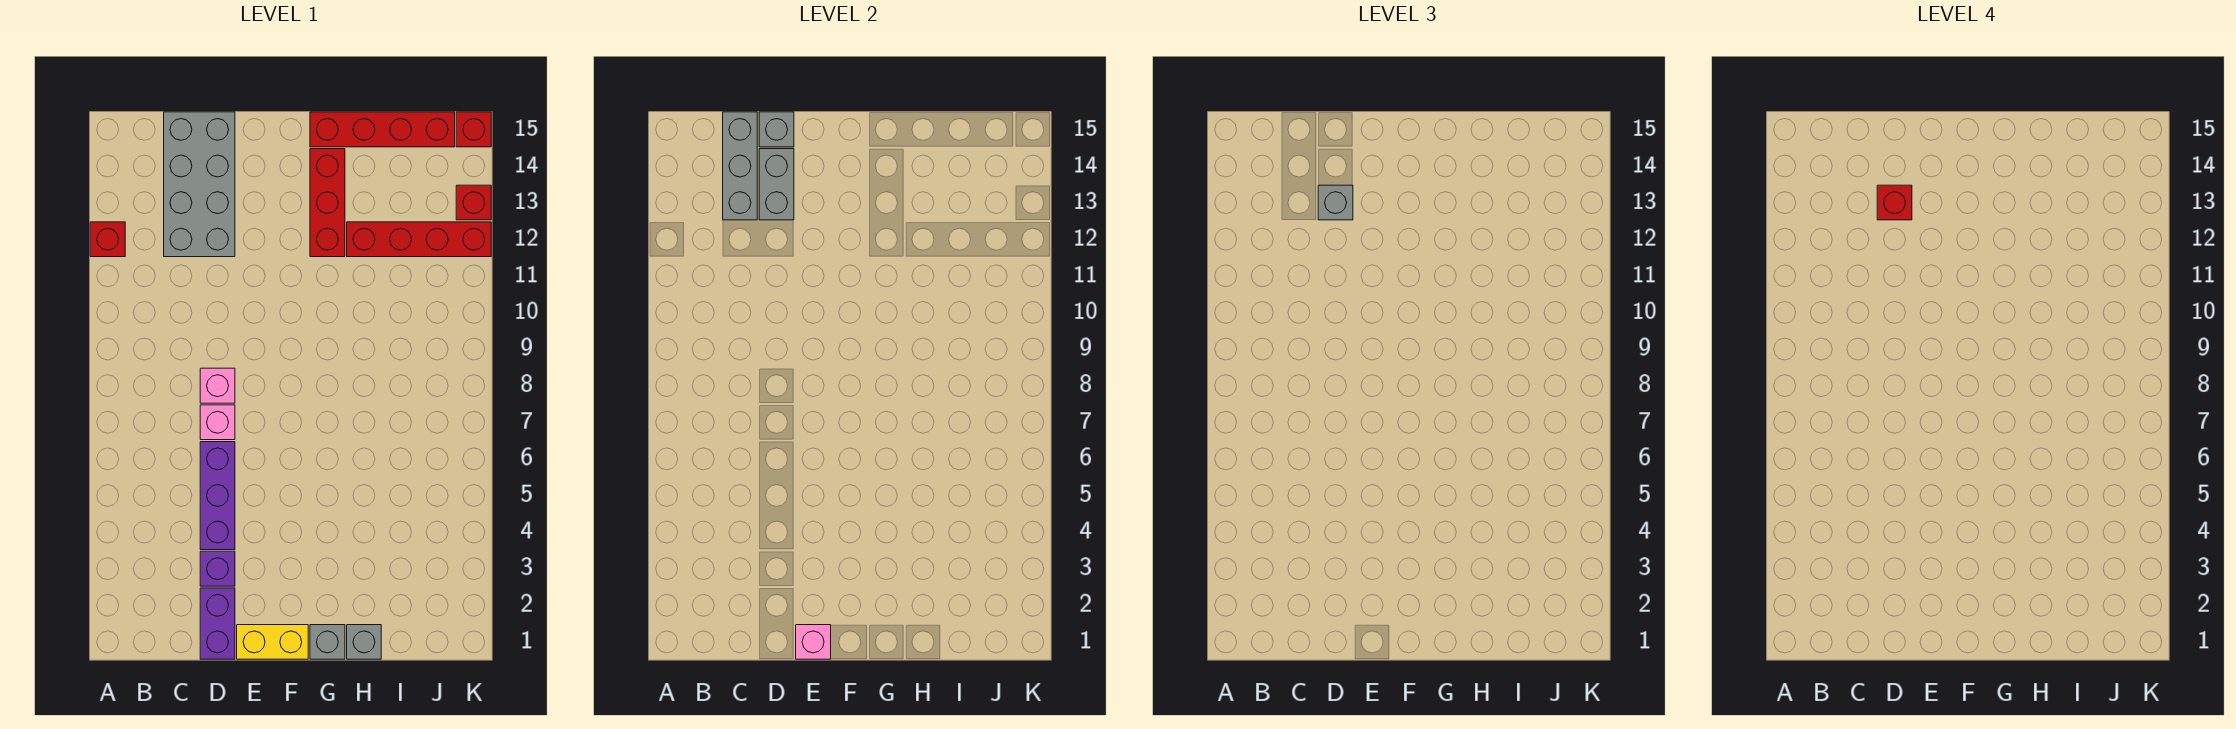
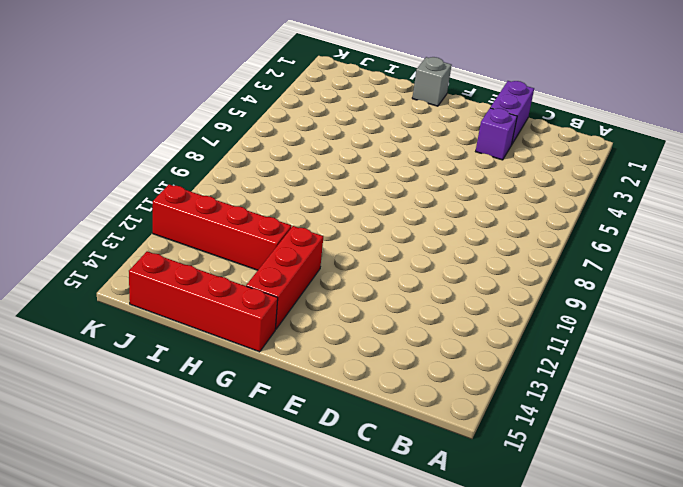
none -> red brick A12 level 1
none -> grey brick C12:D15 level 1
none -> purple brick D4:D6 level 1

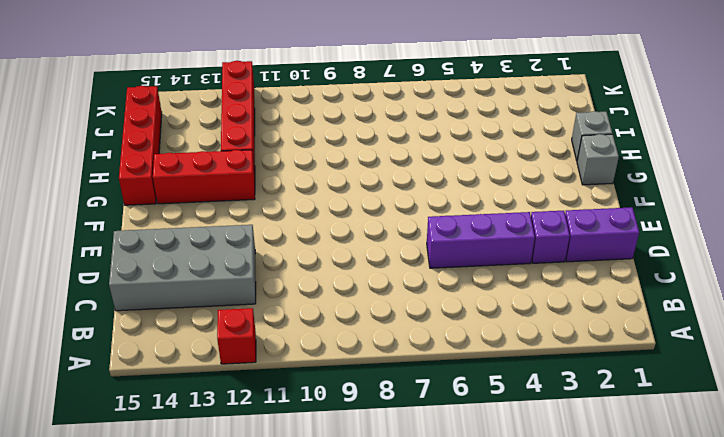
none -> pink brick D7 level 1
none -> pink brick D8 level 1
none -> yellow brick E1:F1 level 1

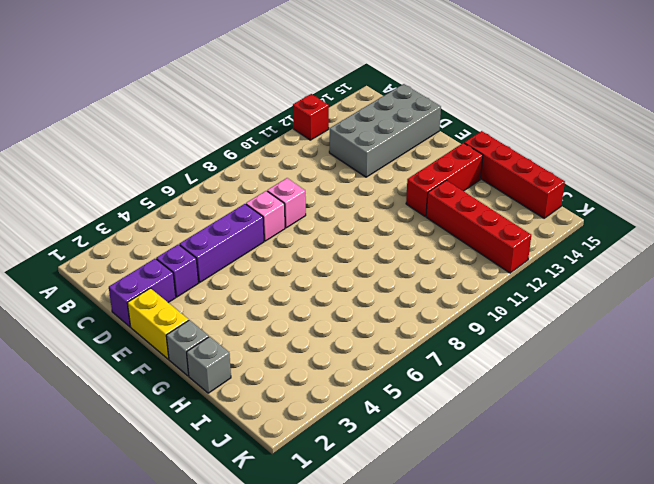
none -> red brick K13 level 1
none -> red brick K15 level 1
none -> grey brick C13:C15 level 2

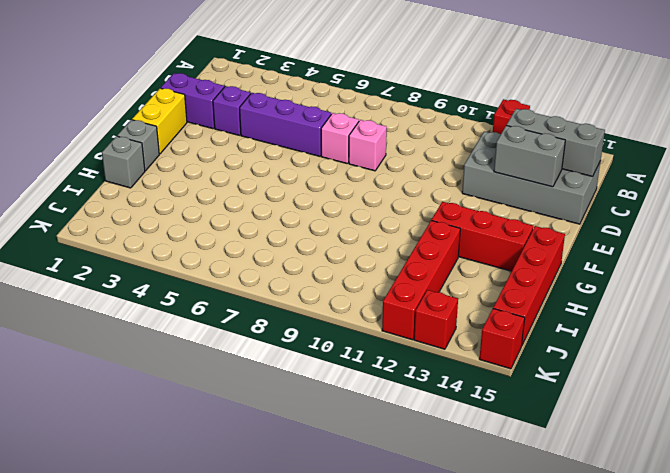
none -> grey brick D15 level 2
none -> pink brick E1 level 2
none -> grey brick D13 level 3

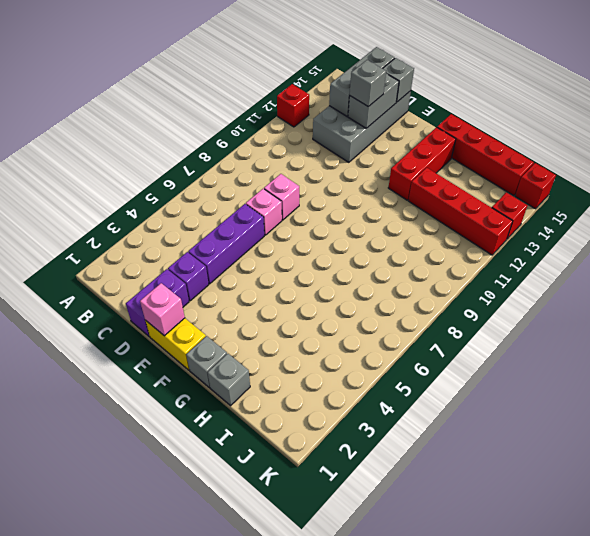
none -> red brick D13 level 4

